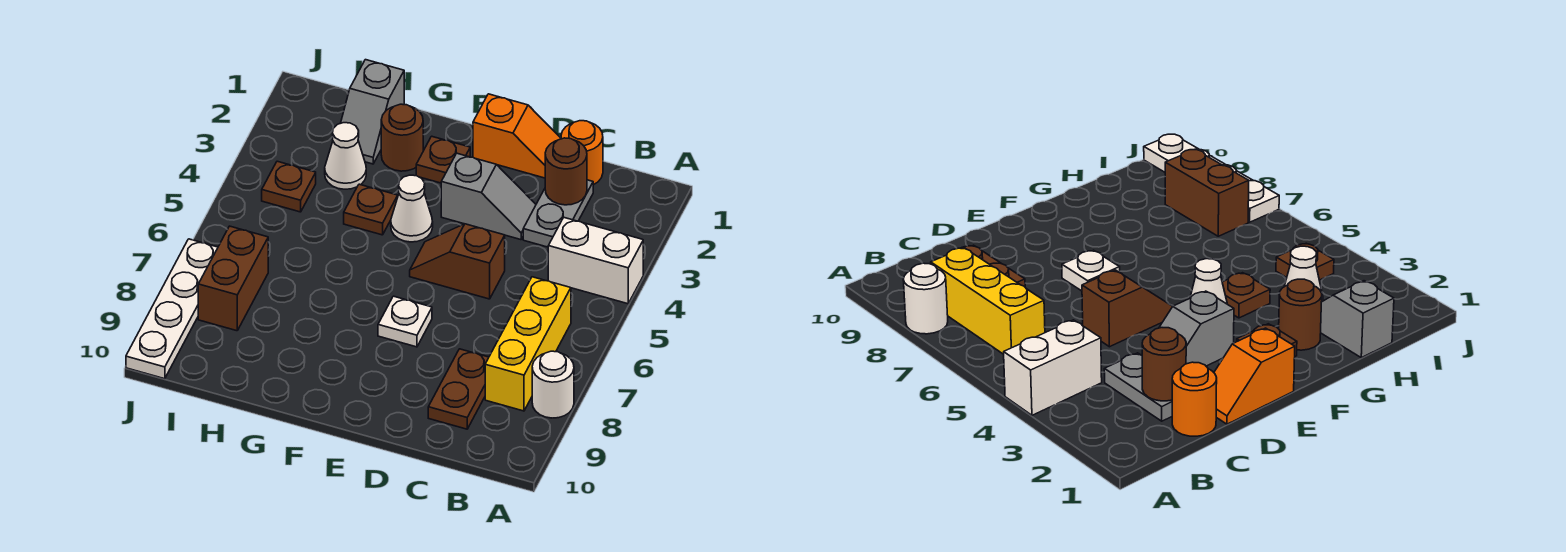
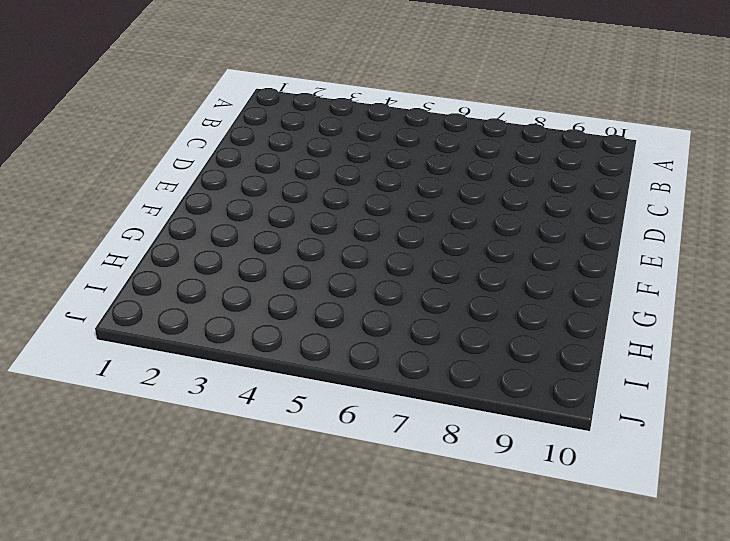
none -> white brick A4:B4 level 1
none -> white round brick A8 level 1
none -> yellow brick B6:B8 level 1

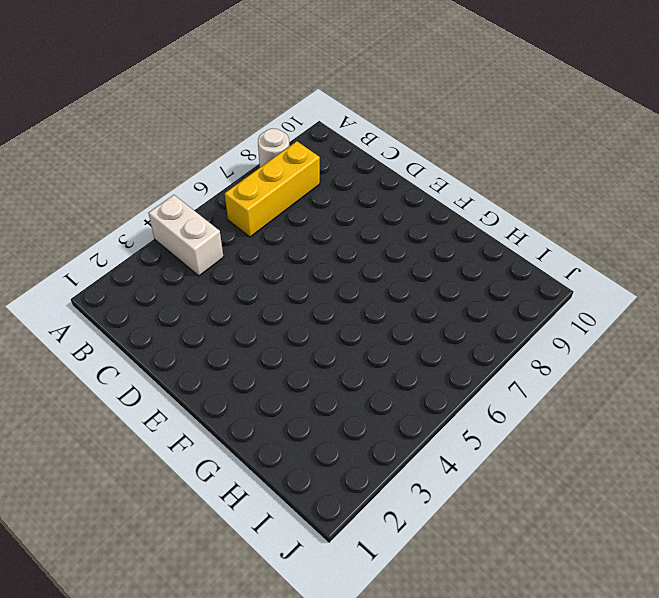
none -> orange round brick C1 level 1
none -> grey plate C2:C3 level 1
none -> brown plate C8:C9 level 1

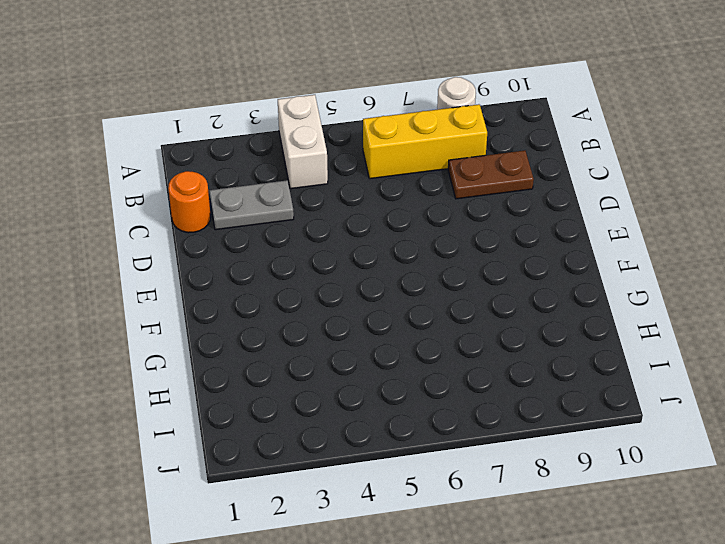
none -> orange slope D1:E1 level 1 top E
none -> grey slope D3:E3 level 1 top E
none -> brown slope D5:E5 level 1 top D

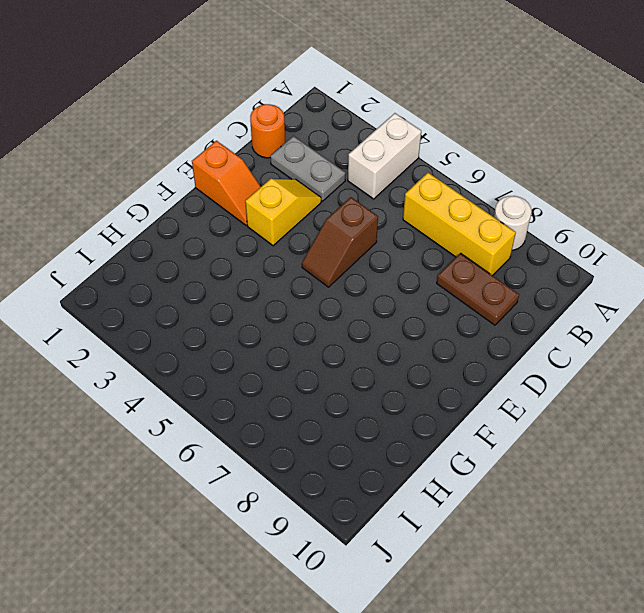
yellow slope D3:E3 level 1 top E -> grey slope D3:E3 level 1 top E
orange slope E1:E2 level 1 top 1 -> orange slope D1:E1 level 1 top E
none -> white plate E7 level 1
none -> brown plate F2 level 1
none -> white cone F4 level 1

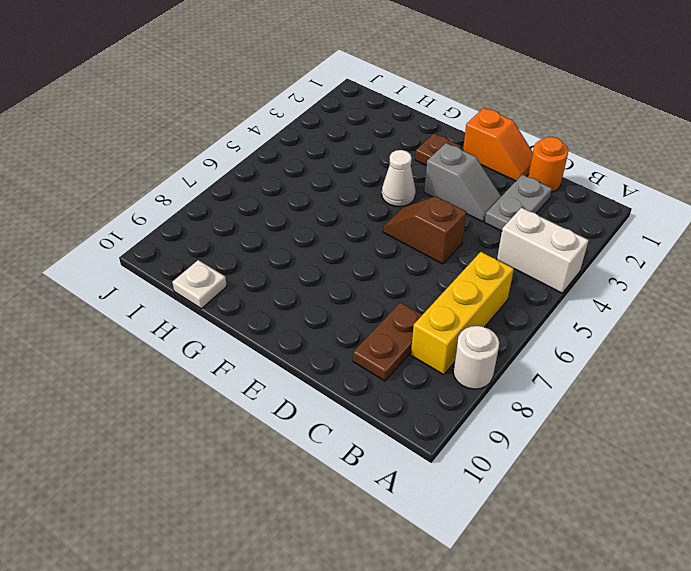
white plate H10 level 1 -> white plate E7 level 1
none -> brown round brick G2 level 1
none -> brown plate G4 level 1
none -> grey slope H1:H2 level 1 top 1

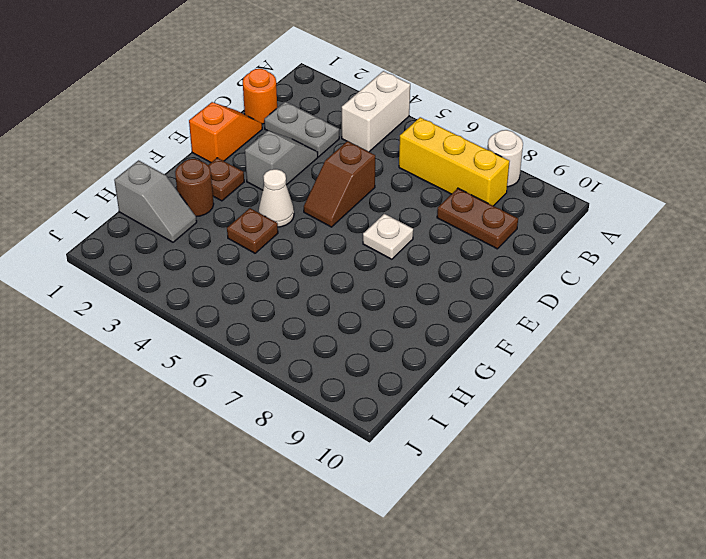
none -> white cone H3 level 1
none -> brown plate I4 level 1
none -> brown brick I7:I8 level 1

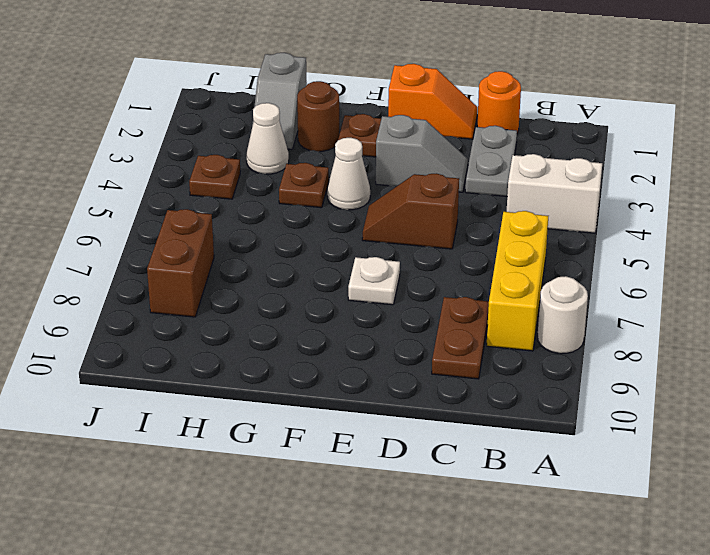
none -> white plate J7:J10 level 1
none -> brown round brick C2 level 2

